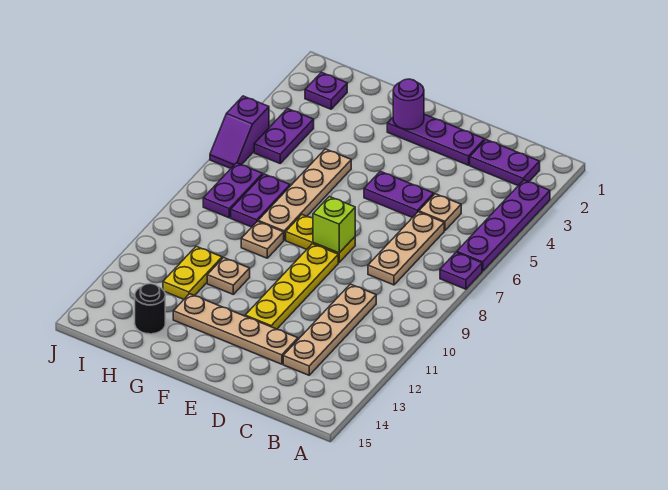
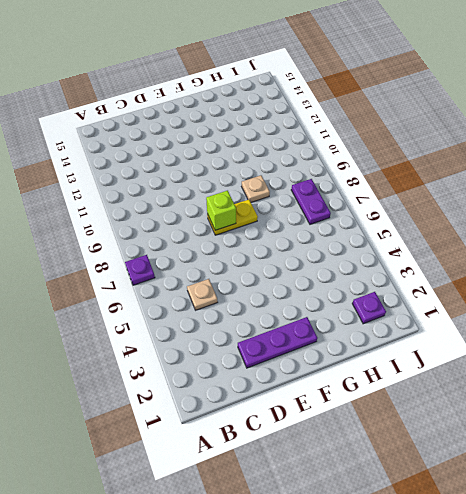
none -> purple plate A3:A6 level 1
none -> purple plate B2:C2 level 1
none -> tan plate C6:C8 level 1

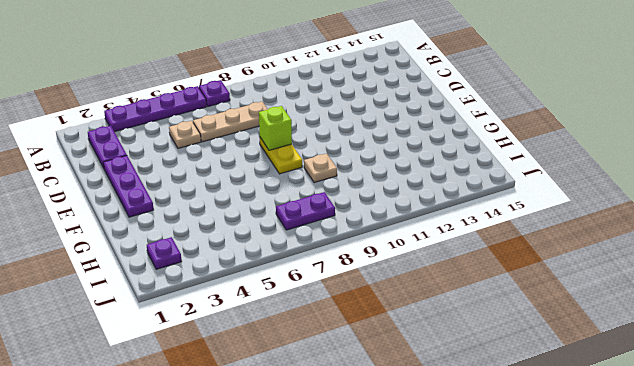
none -> tan plate C10:C13 level 1
none -> purple plate D5:E5 level 1
none -> tan plate D13:G13 level 1

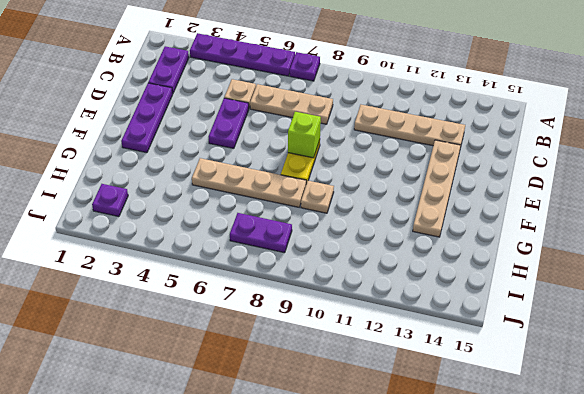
none -> yellow plate E9:E12 level 1
none -> tan plate G11 level 1
none -> purple plate H7:H8 level 1

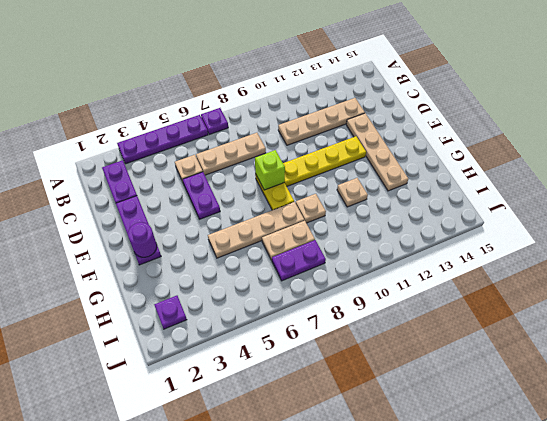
tan plate H7:H8 level 1 -> purple plate H7:H8 level 1
none -> yellow plate H11:H12 level 1
none -> black round brick H14 level 1
none -> purple plate I4:I5 level 1

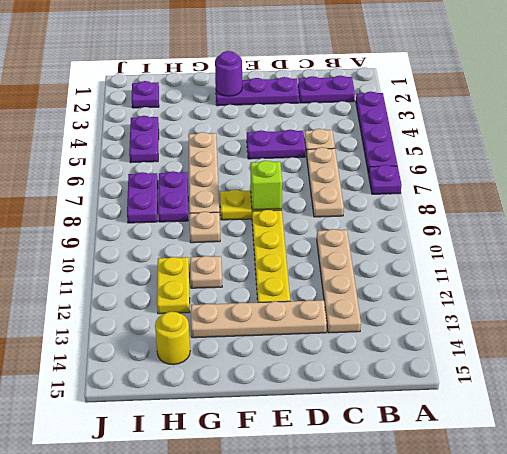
yellow round brick H14 level 1 -> black round brick H14 level 1
none -> purple slope J5:J6 level 1 top 5

